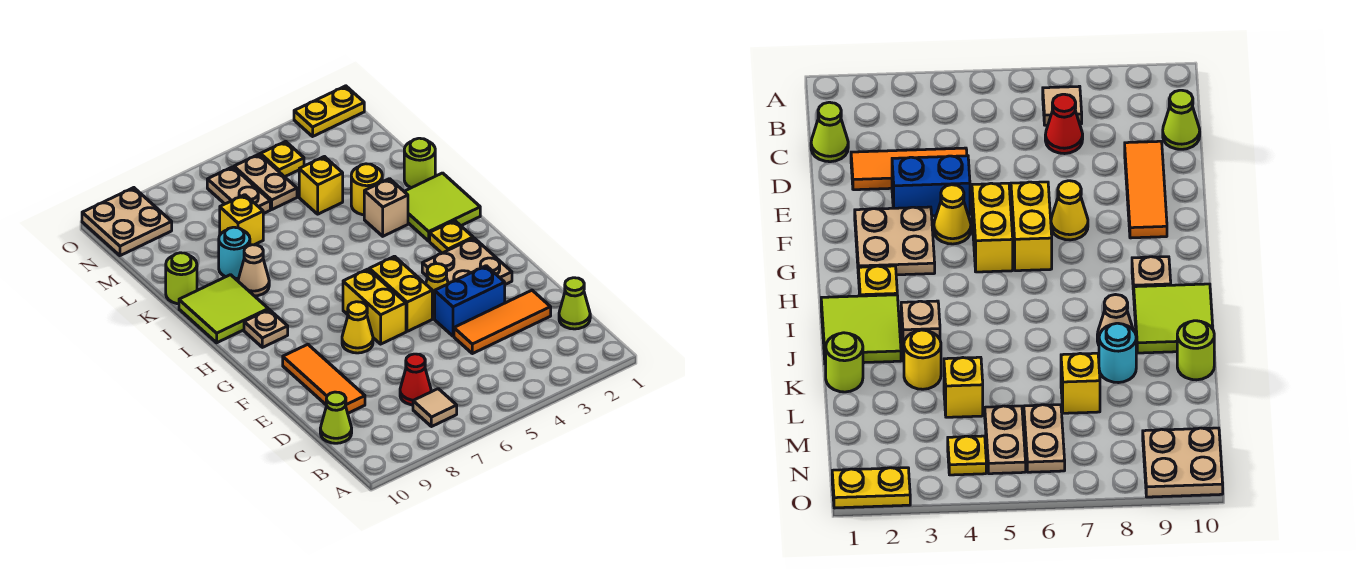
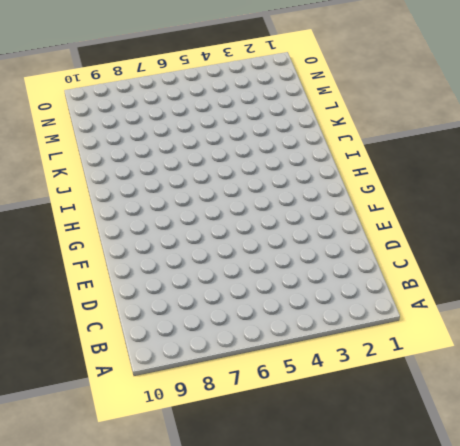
none -> tan tile B7 level 1
none -> lime cone C1 level 1
none -> red cone C7 level 1

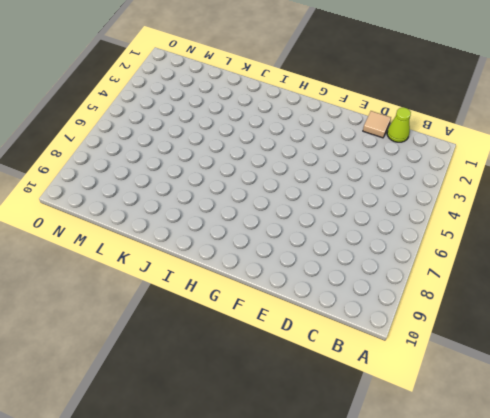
tan tile D1 level 1 -> tan tile B7 level 1
none -> red cone C7 level 1
none -> lime cone C10 level 1
none -> orange tile D2:D4 level 1

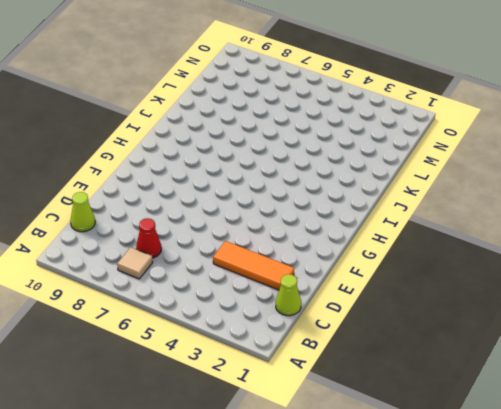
none -> orange tile D9:F9 level 1
none -> blue brick E3:E4 level 1
none -> tan plate F2:G3 level 1

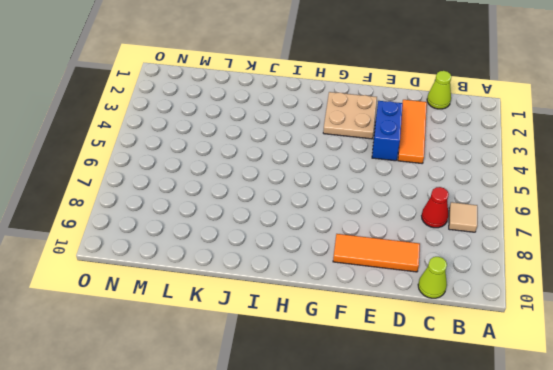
none -> yellow cone F4 level 1
none -> yellow brick F5:G5 level 1
none -> yellow brick F6:G6 level 1

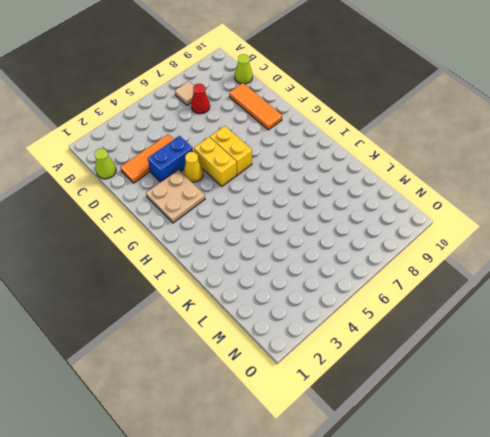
none -> yellow cone F7 level 1
none -> yellow plate H2 level 1
none -> tan plate H9 level 1

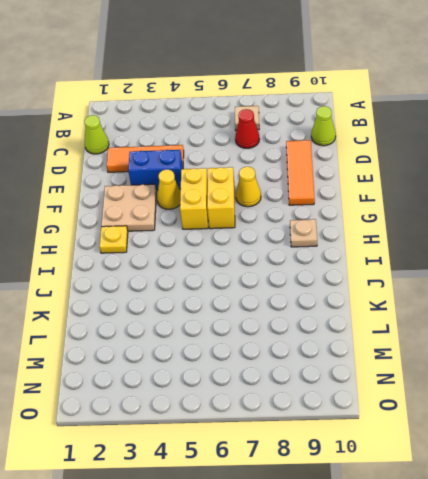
none -> lime tile I1:J2 level 1
none -> lime tile I9:J10 level 1
none -> tan brick J3 level 1

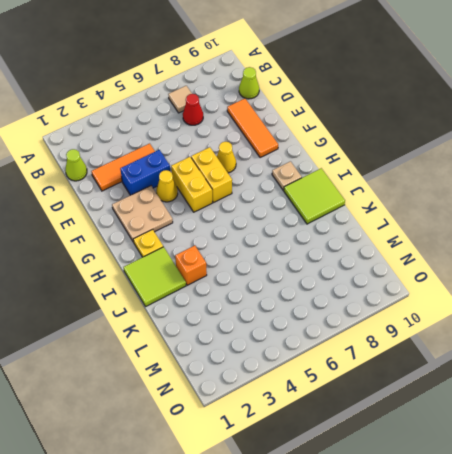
orange brick J3 level 1 -> tan brick J3 level 1
none -> tan cone J8 level 1
none -> lime round brick K1 level 1
none -> yellow round brick K3 level 1

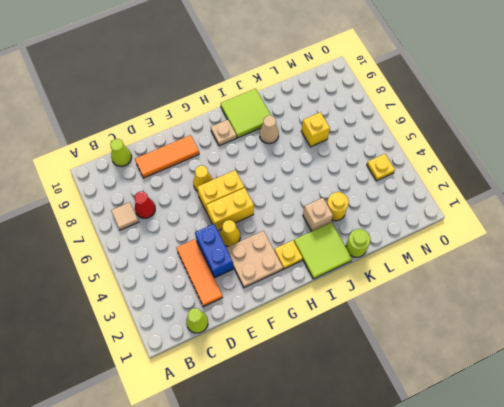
none -> cyan round brick K8 level 1
none -> lime round brick K10 level 1
none -> yellow brick L4 level 1

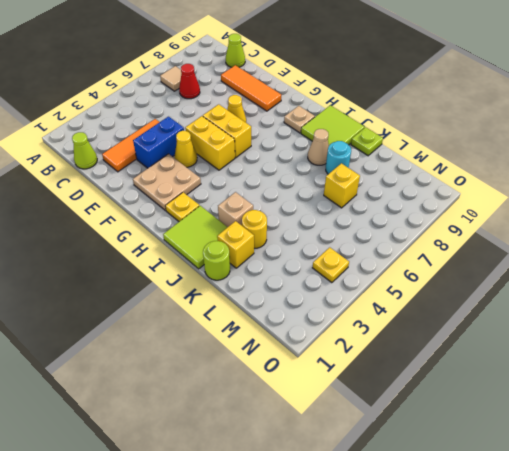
yellow brick K2 level 1 -> yellow brick L4 level 1
lime plate K10 level 1 -> lime round brick K10 level 1
none -> tan plate M5:N5 level 1
none -> tan plate M6:N6 level 1
none -> tan plate N9:O10 level 1

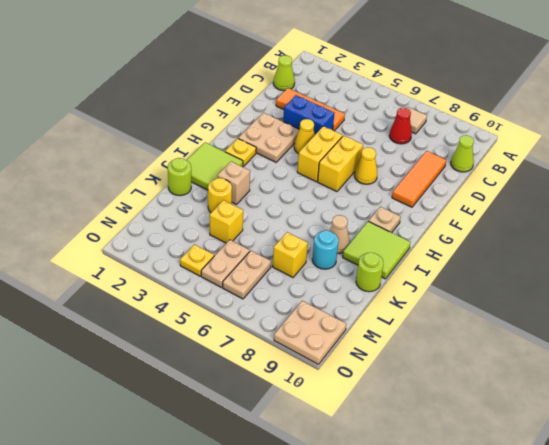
none -> yellow plate O1:O2 level 1

